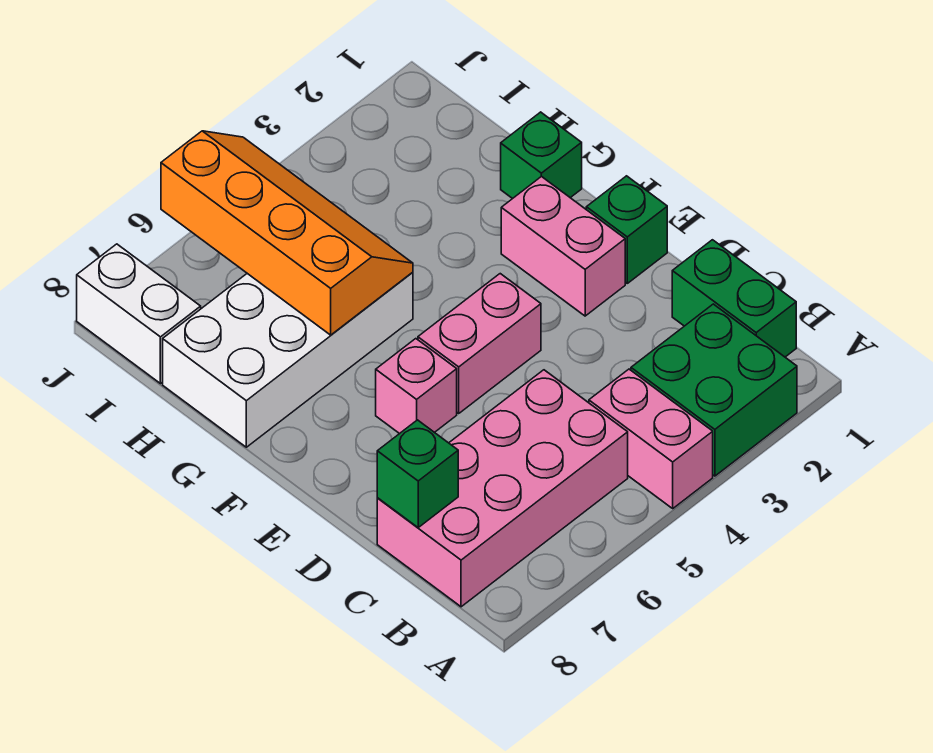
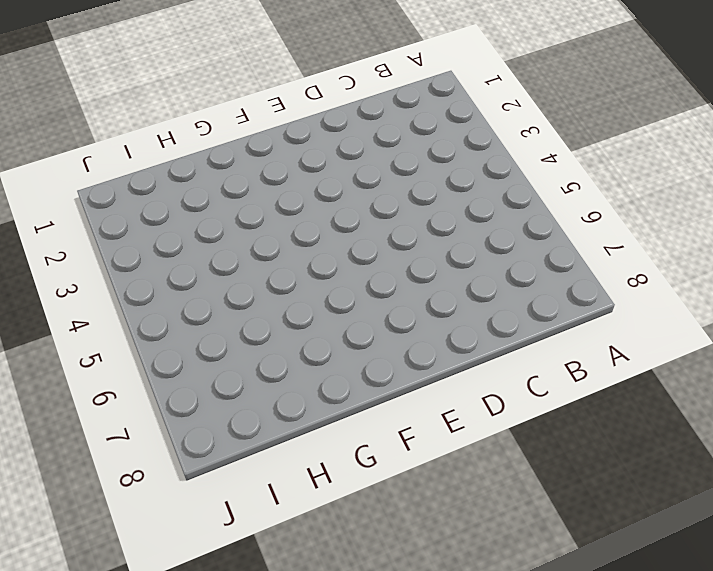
none -> green brick A2:B3 level 1
none -> pink brick A4:B4 level 1
none -> green brick B1:C1 level 1

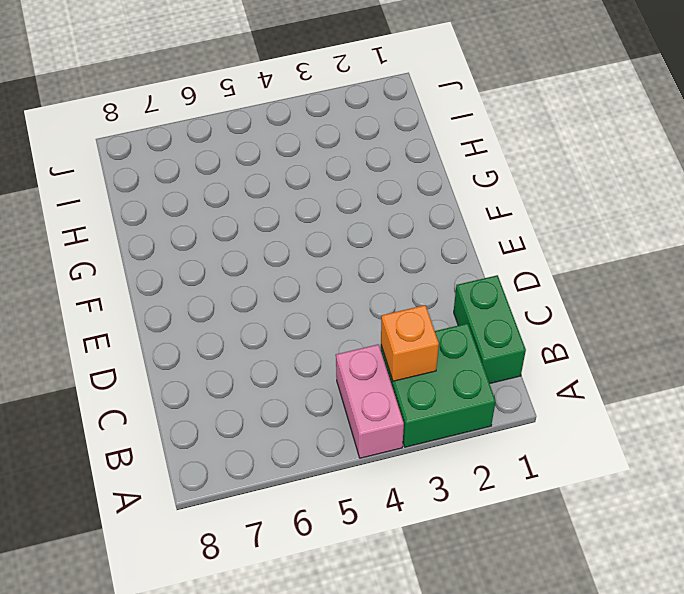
orange brick B3 level 2 -> none
none -> pink brick B5:C8 level 1
none -> green brick E1 level 1
none -> pink brick E2:F2 level 1

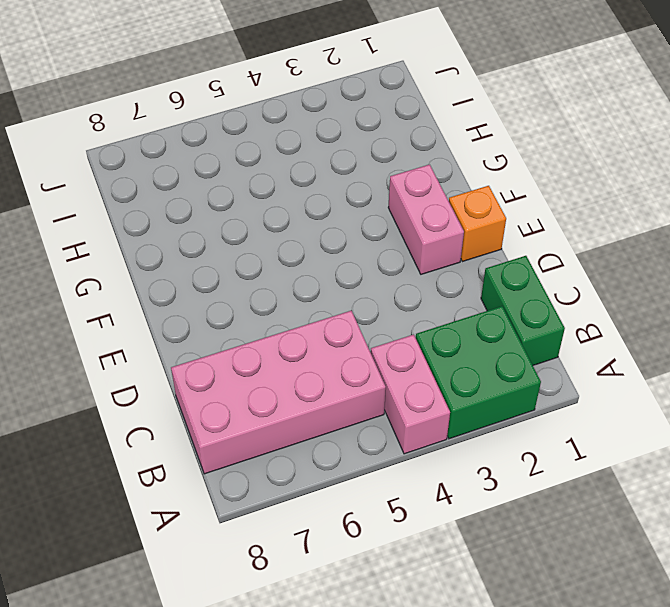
orange brick E1 level 1 -> green brick E1 level 1
none -> pink brick E4:E5 level 1
none -> pink brick E6 level 1
none -> green brick G1 level 1

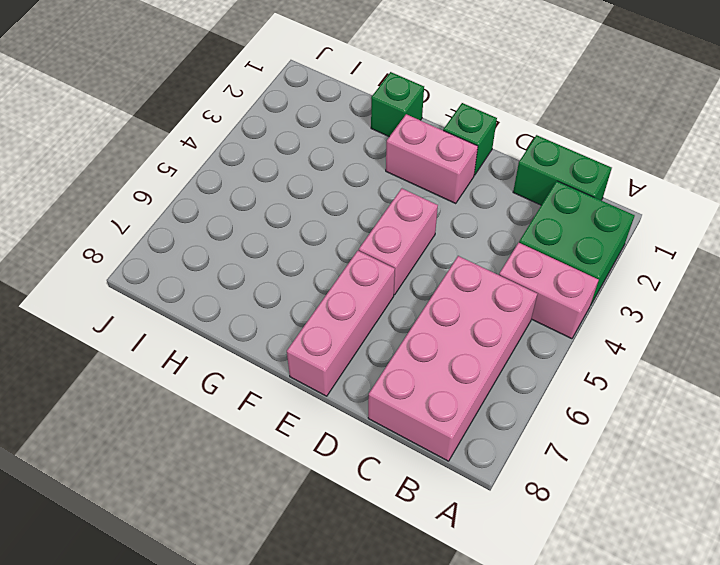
pink brick E6:E8 level 1 -> pink brick E6 level 1
none -> white brick G5:H8 level 1
none -> white brick I8:J8 level 1
none -> green brick C8 level 2

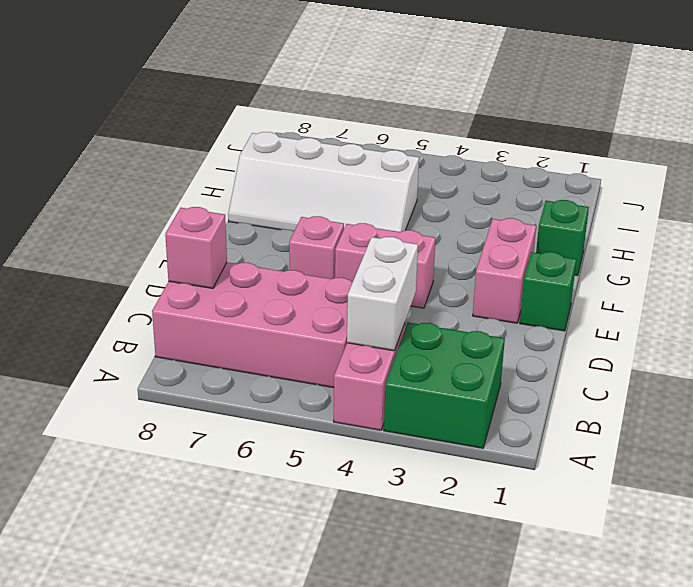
white brick B4:C4 level 2 -> white brick I8:J8 level 1
pink brick C8 level 2 -> green brick C8 level 2
white slope G5:H8 level 1 top H -> white brick G5:H8 level 1
none -> green brick B1:C1 level 1
none -> orange slope G5:J6 level 2 top 6

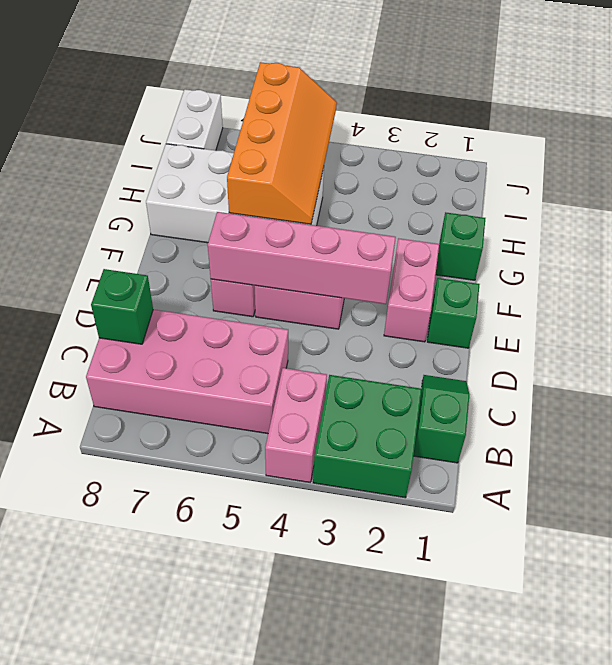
green slope B1:C1 level 1 top B -> green brick B1:C1 level 1
pink brick E3:E6 level 2 -> none

